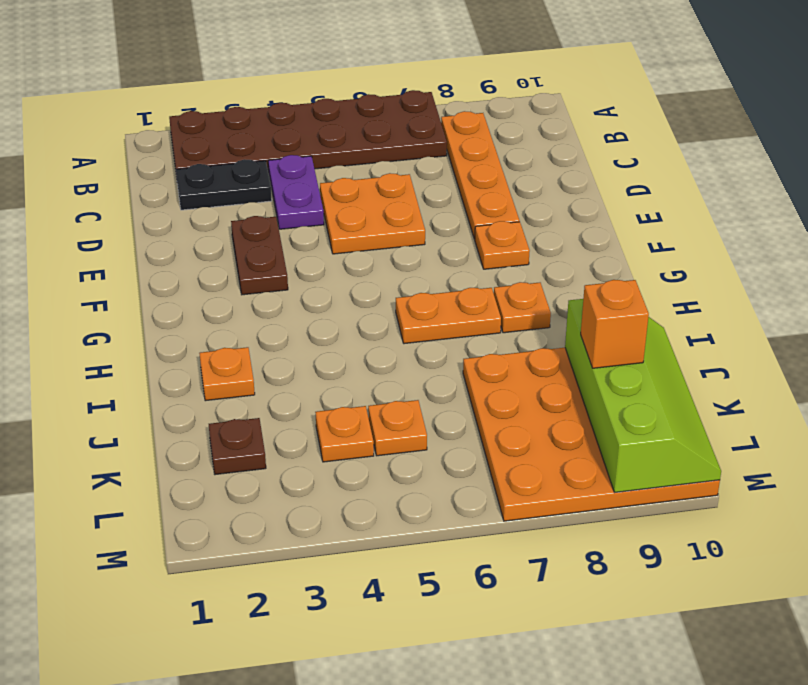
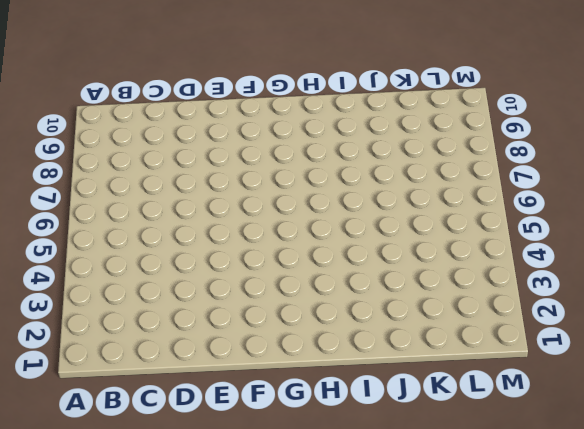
none -> brown plate A2:B7 level 1
none -> orange plate B8:E8 level 1
none -> black plate C2:C3 level 1

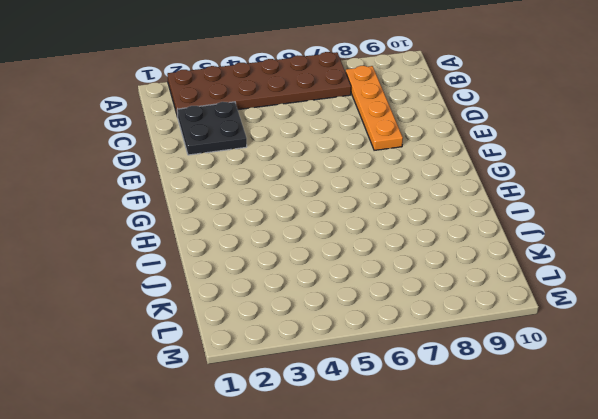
black plate C2:D3 level 1 -> black plate C2:C3 level 1
none -> purple plate C4:D4 level 1
none -> orange plate D5:E6 level 1
none -> brown plate E3:F3 level 1

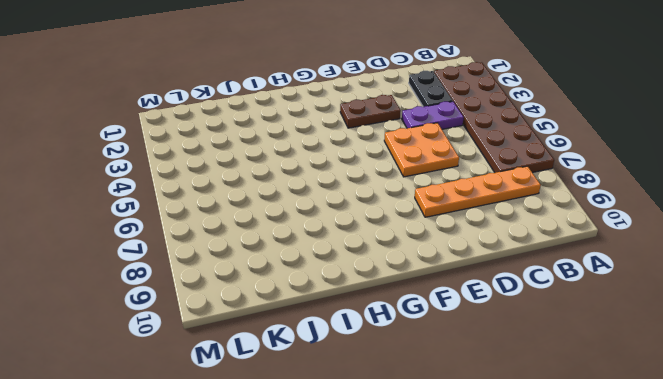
none -> orange plate F8 level 1
none -> orange plate H6:H7 level 1
none -> orange plate H8 level 1

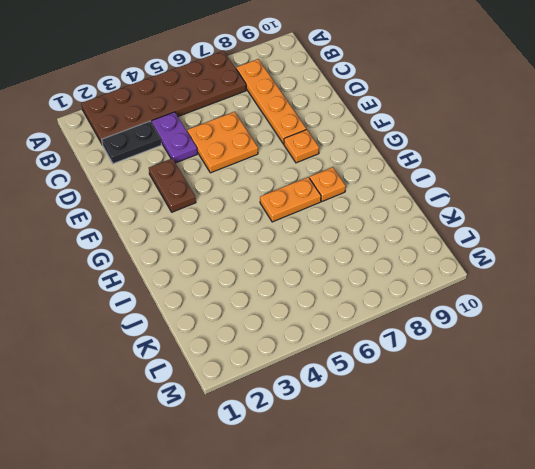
none -> orange plate I2 level 1
none -> orange plate J7:M10 level 1
none -> brown plate K2 level 1

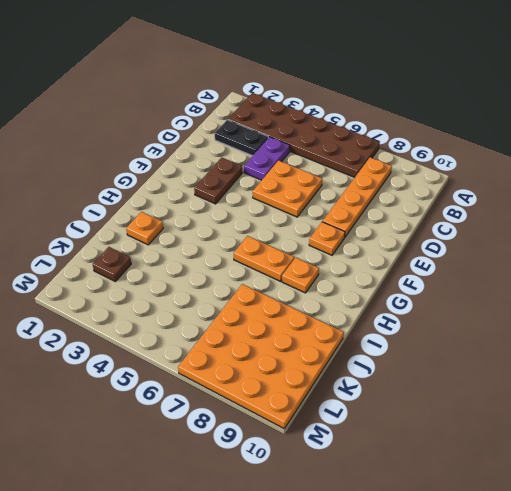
none -> orange plate K4 level 1
none -> orange plate K5 level 1
none -> lime slope J9:M10 level 2 top 9

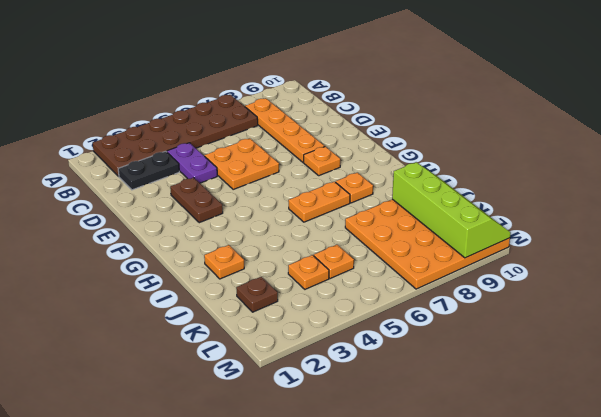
none -> orange brick K9 level 3

